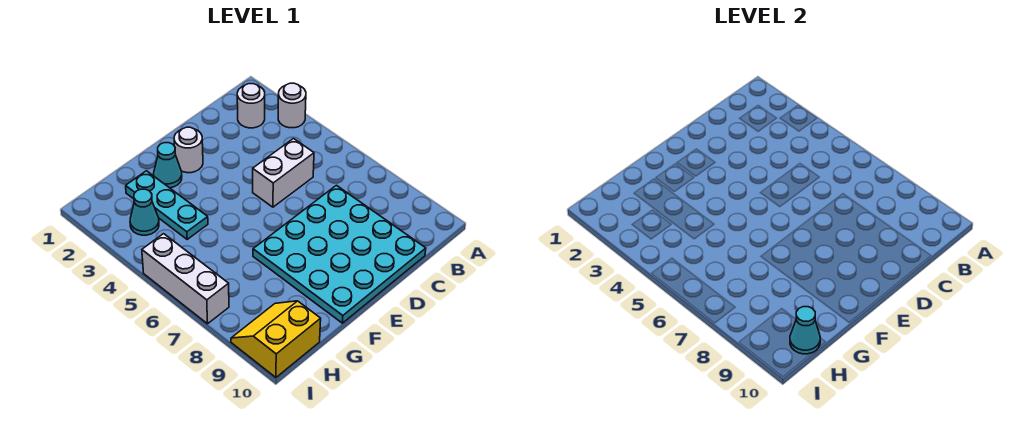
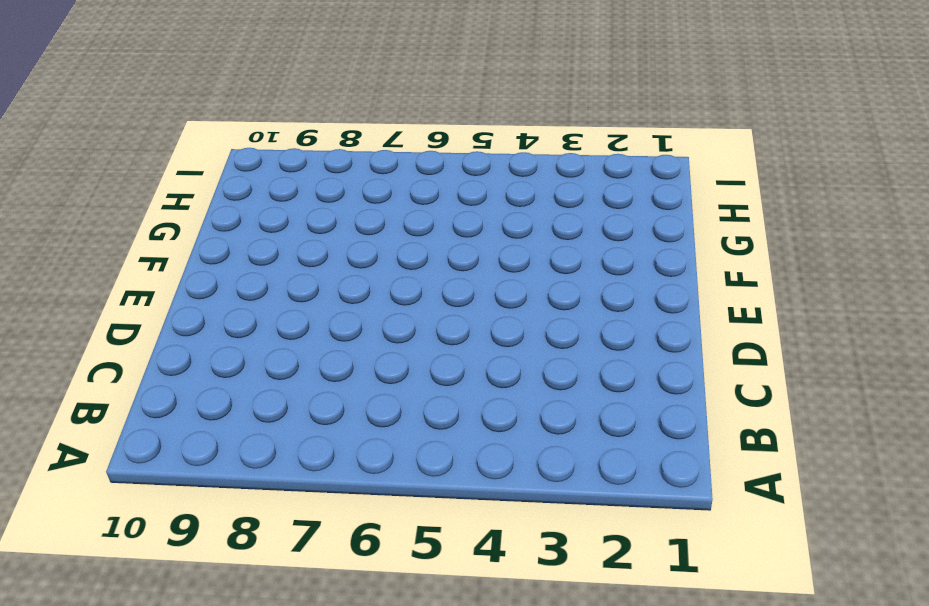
none -> white round brick A3 level 1
none -> white round brick B2 level 1

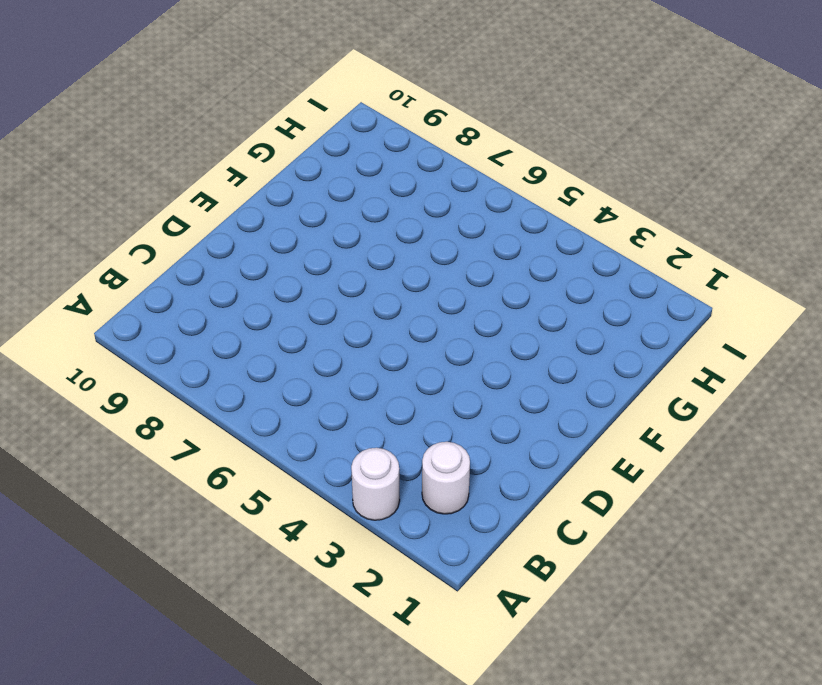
none -> white brick C5:D5 level 1
none -> cyan plate C7:F10 level 1

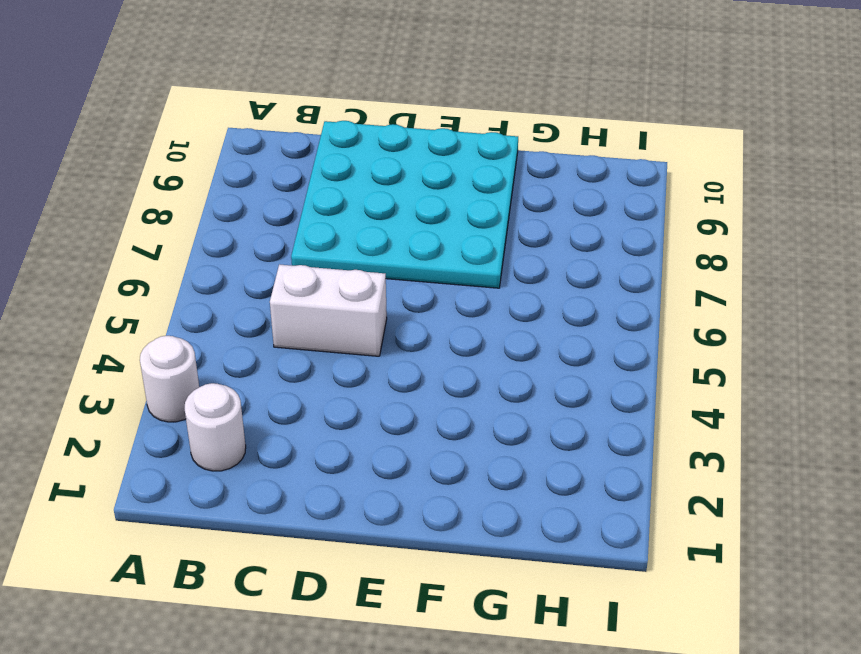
none -> white round brick E2 level 1
none -> cyan cone F2 level 1

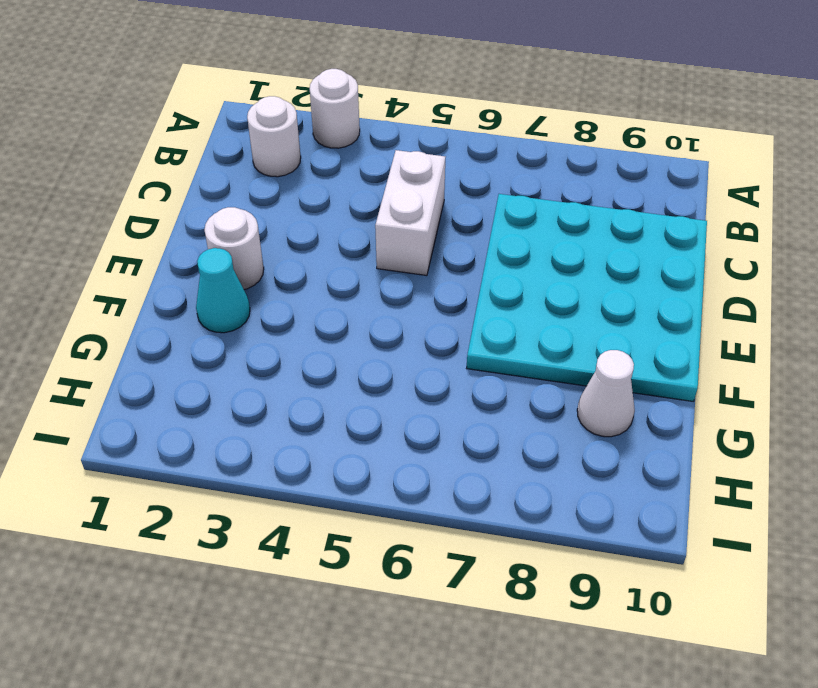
white cone G9 level 1 -> none
none -> cyan plate G2:G4 level 1
none -> cyan cone H3 level 1

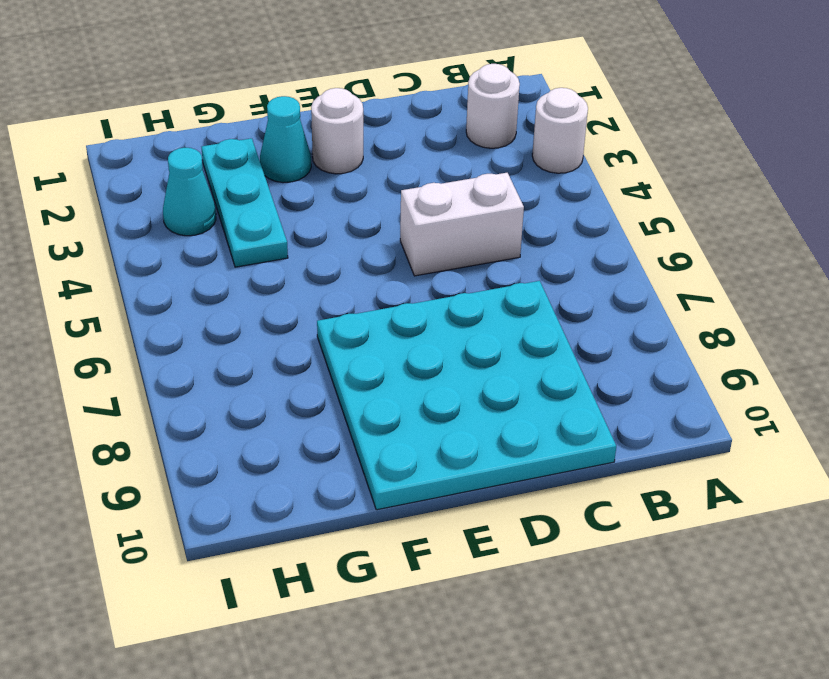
none -> yellow slope H9:I10 level 1 top 10
none -> white brick I5:I7 level 1

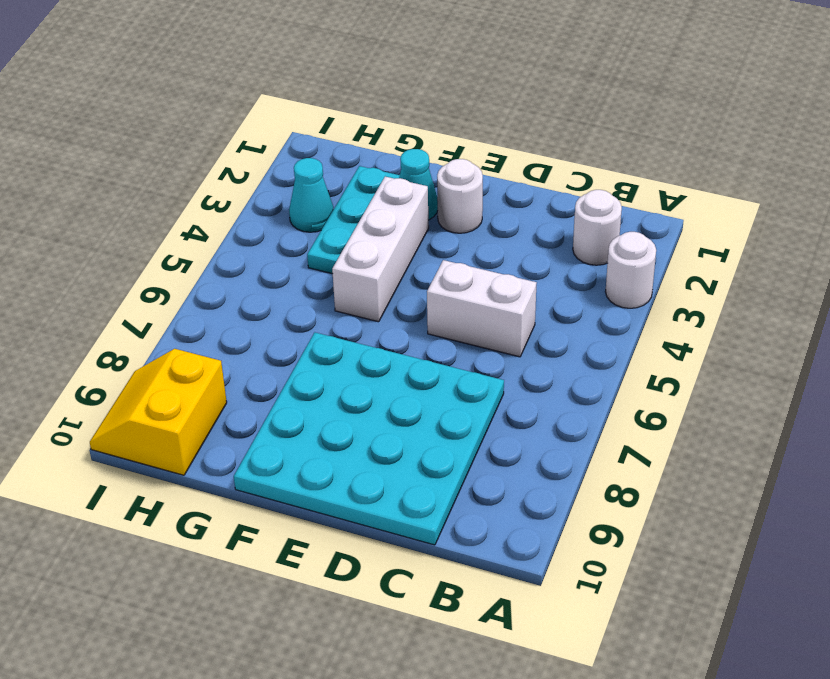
white brick F3:F5 level 1 -> white brick I5:I7 level 1
yellow slope H9:I10 level 1 top H -> yellow slope H9:I10 level 1 top 10
none -> cyan cone H10 level 2

